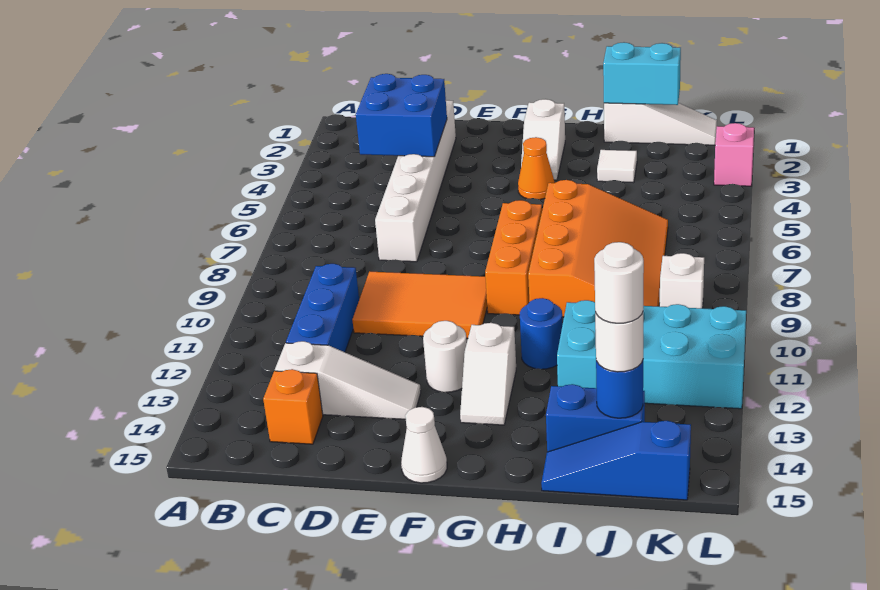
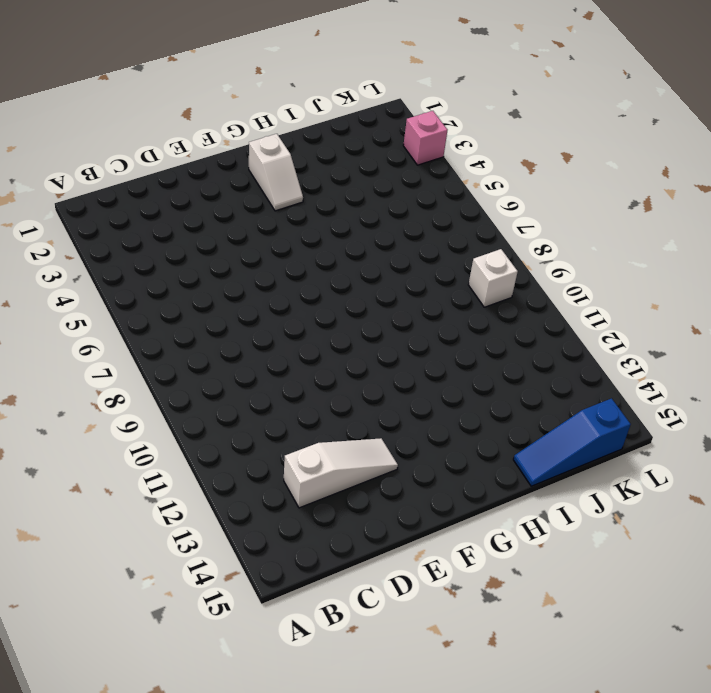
none -> blue brick C10:C12 level 1
none -> orange brick C14 level 1
none -> white brick D2:D7 level 1

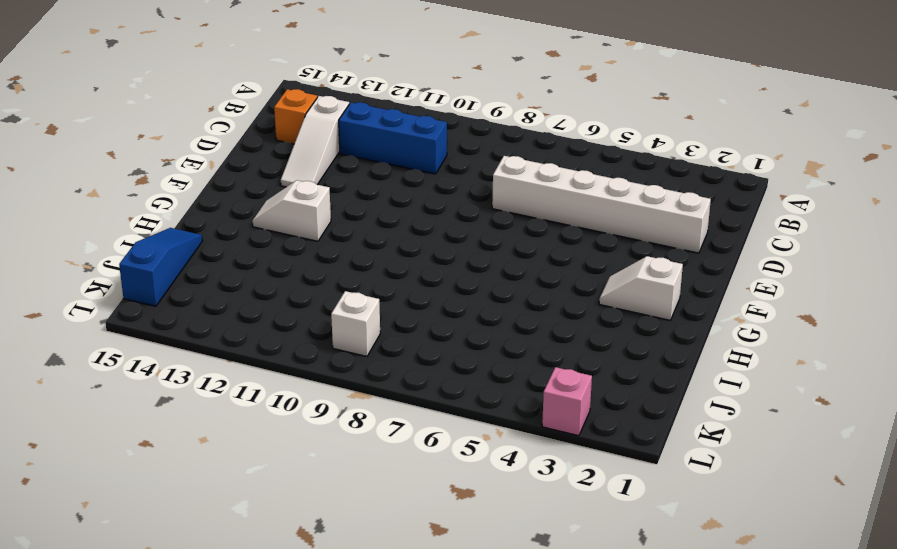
none -> orange tile D9:F10 level 1
none -> white round brick F12 level 1
none -> white cone F15 level 1

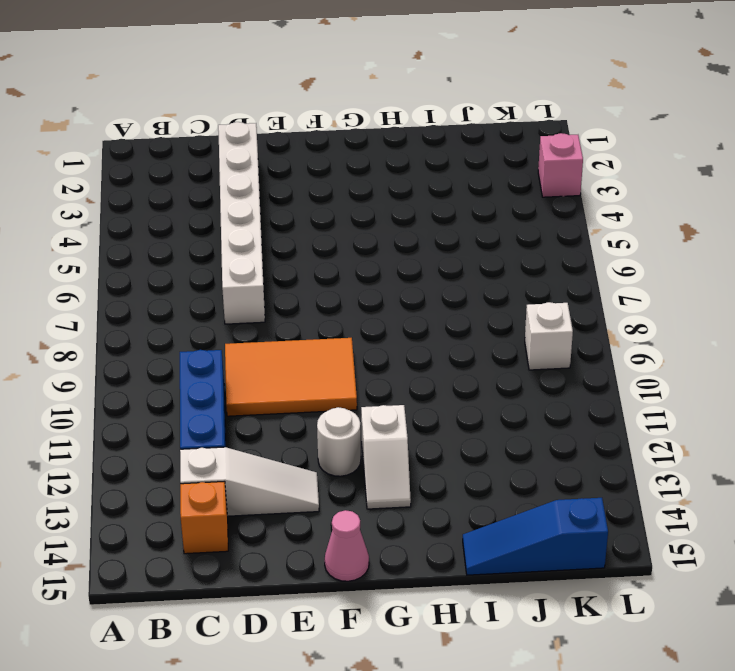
pink cone F15 level 1 -> white cone F15 level 1
none -> white slope G2:G3 level 1 top 2
none -> orange cone G4 level 1
none -> orange brick G7:G9 level 1

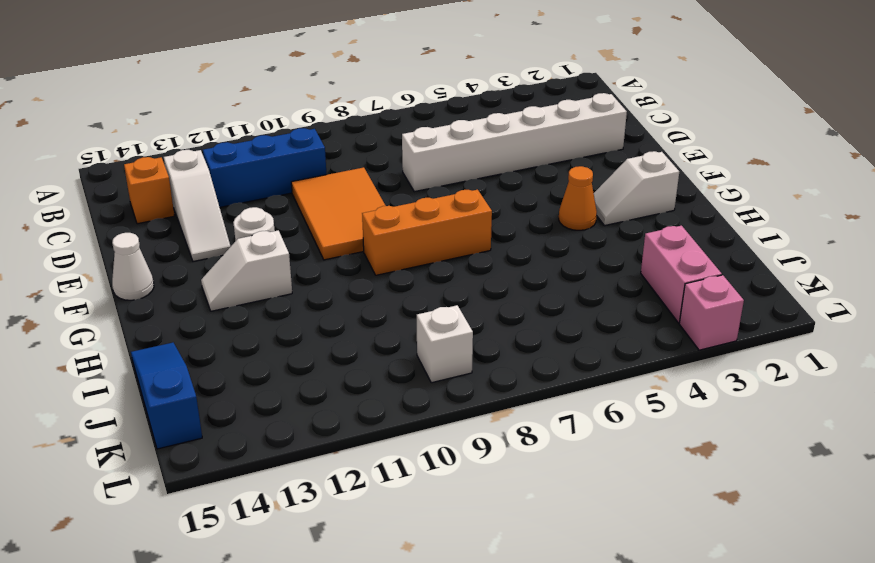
pink brick J3:K3 level 1 -> none
none -> orange slope H6:J9 level 1 top H
none -> blue round brick H11 level 1
none -> white slope I1:K1 level 1 top I

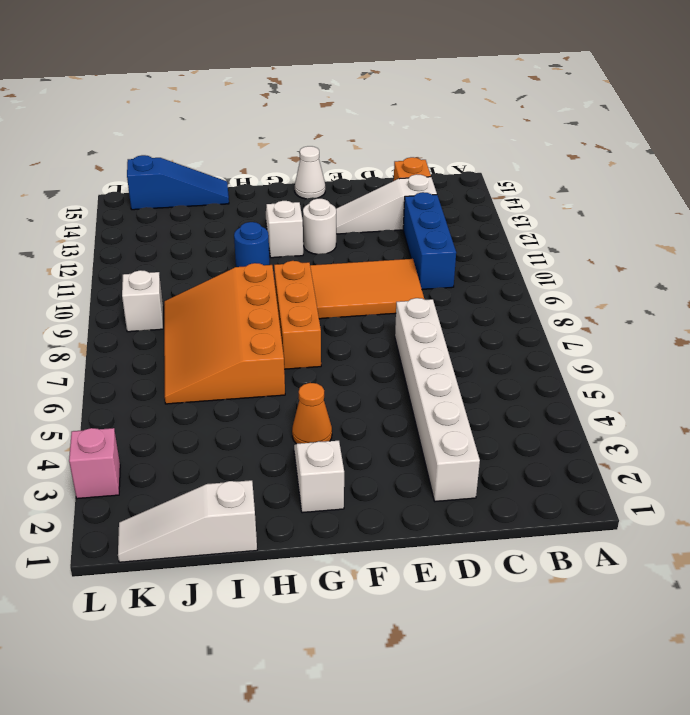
none -> white tile I3 level 1
none -> cyan brick I11:L12 level 1
none -> blue brick I14:J14 level 1

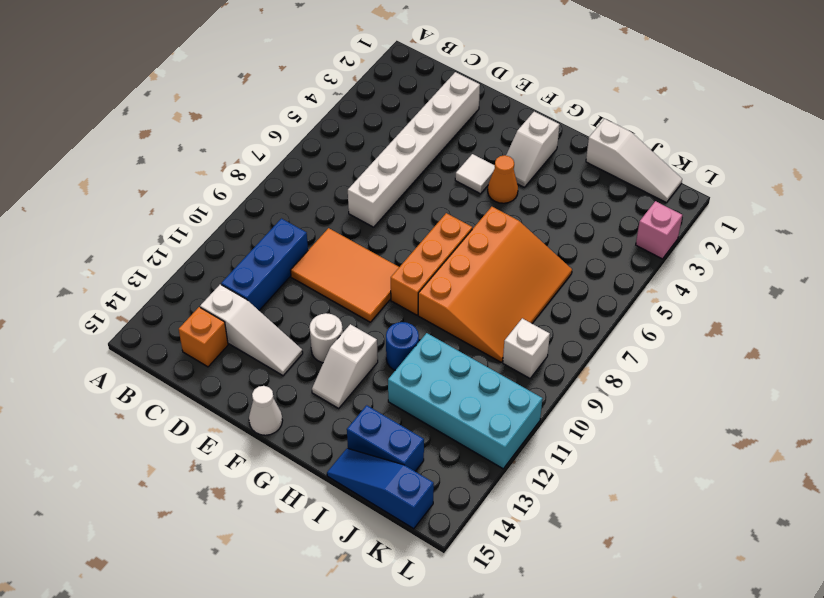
white tile F4 level 1 -> white tile I3 level 1
none -> blue brick C3:D4 level 2
none -> cyan brick I1:J1 level 2
none -> blue round brick J14 level 2

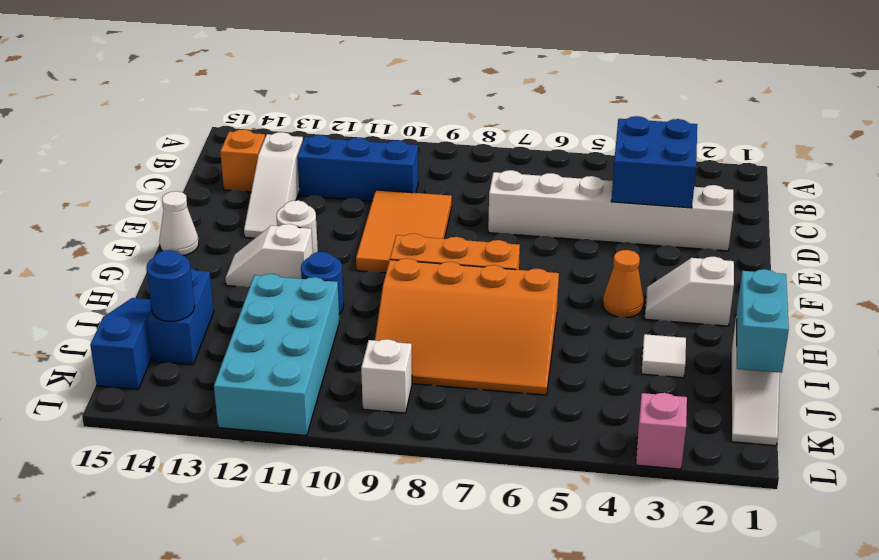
none -> white round brick J14 level 3
none -> white round brick J14 level 4

